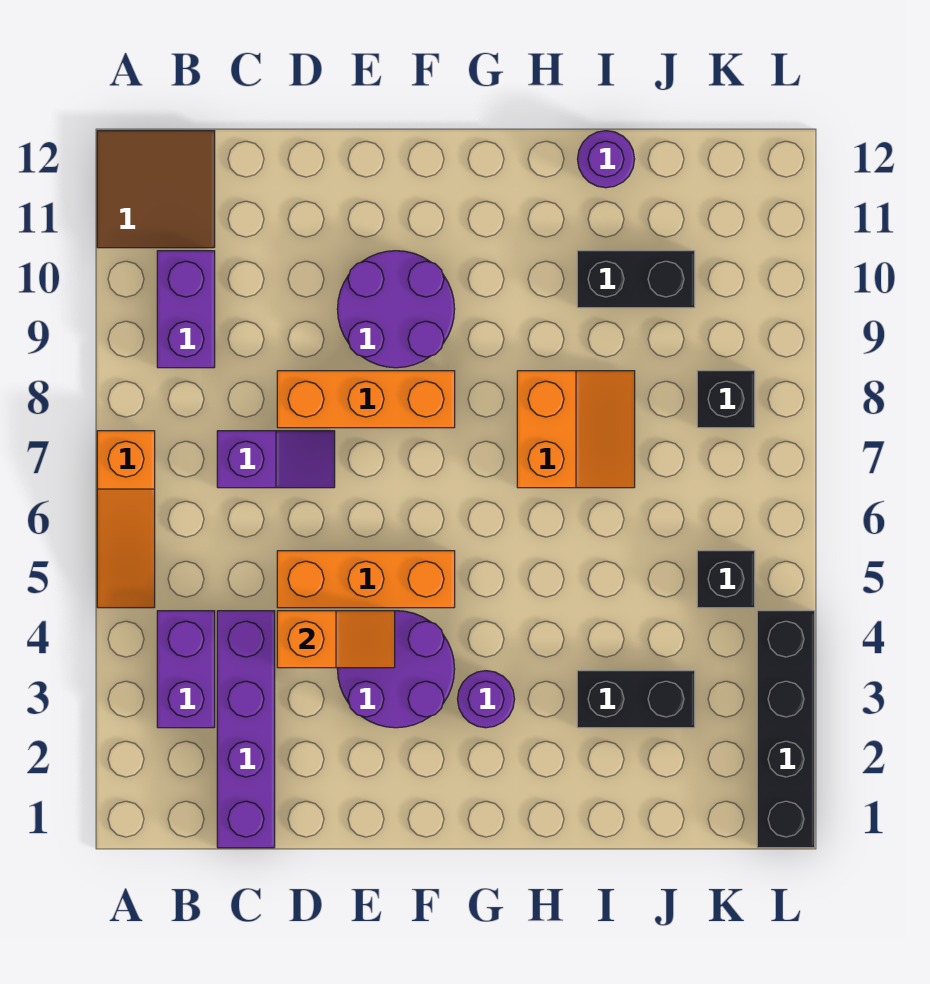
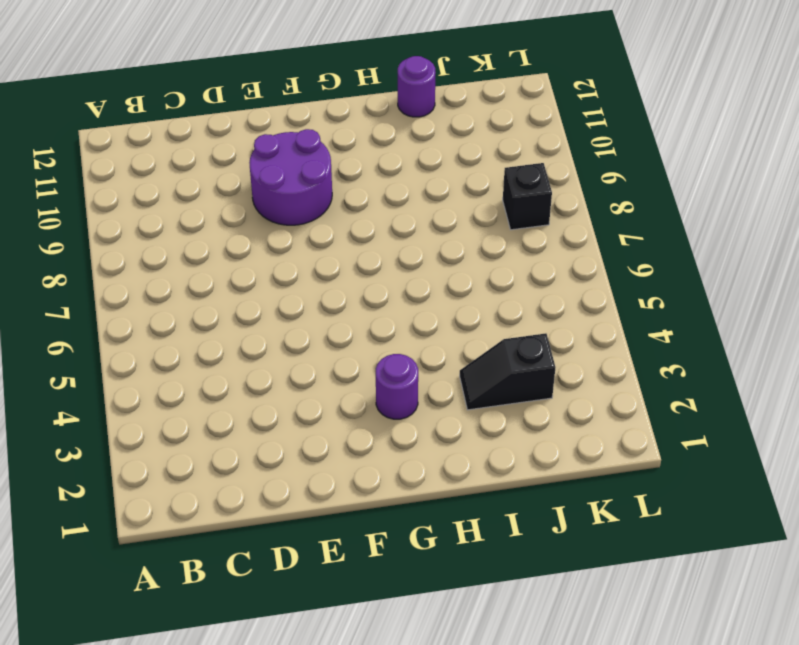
black slope I3:J3 level 1 top J -> black brick I3:J3 level 1
none -> orange slope A5:A7 level 1 top 7
none -> brown tile A11:B12 level 1
none -> purple brick B3:B4 level 1

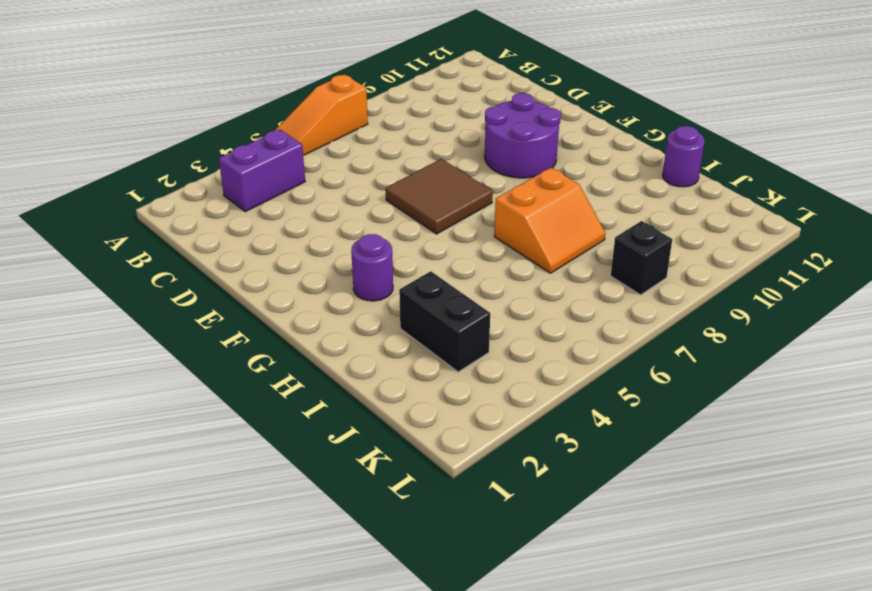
brown tile E6:F7 level 1 -> brown tile A11:B12 level 1
none -> purple brick B9:B10 level 1
none -> purple brick C1:C4 level 1
none -> purple slope C7:D7 level 1 top C

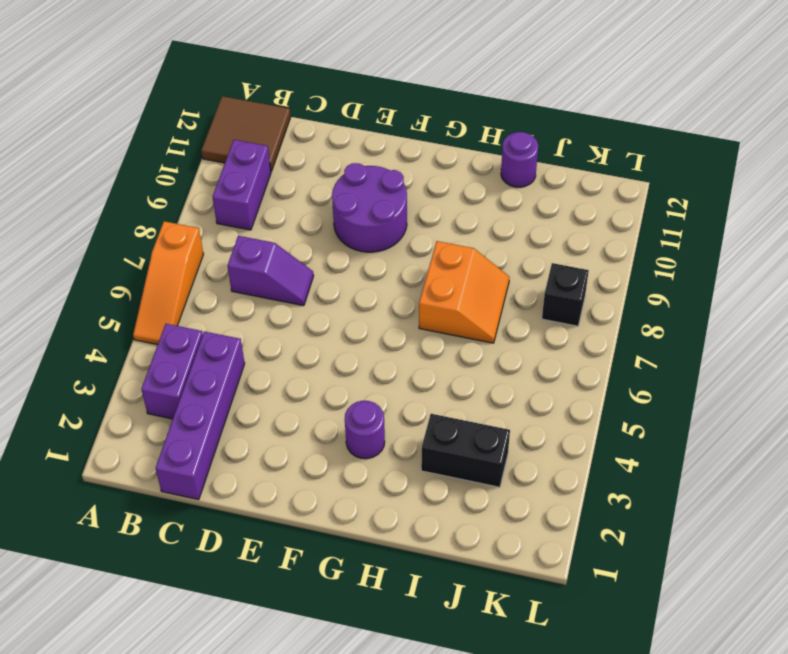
none -> orange brick D5:F5 level 1
none -> orange brick D8:F8 level 1
none -> purple round brick E3:F4 level 1

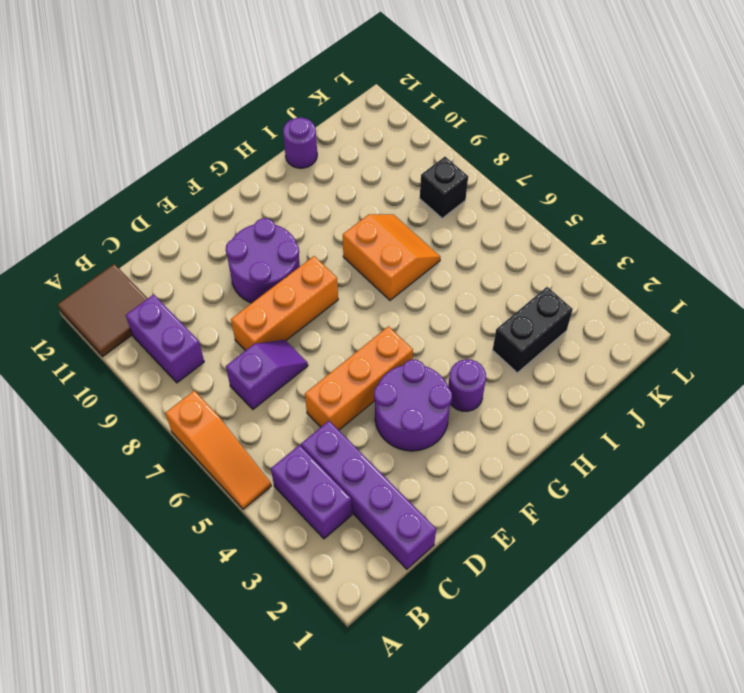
none -> black brick I10:J10 level 1
none -> black brick K5 level 1
none -> black brick L1:L4 level 1

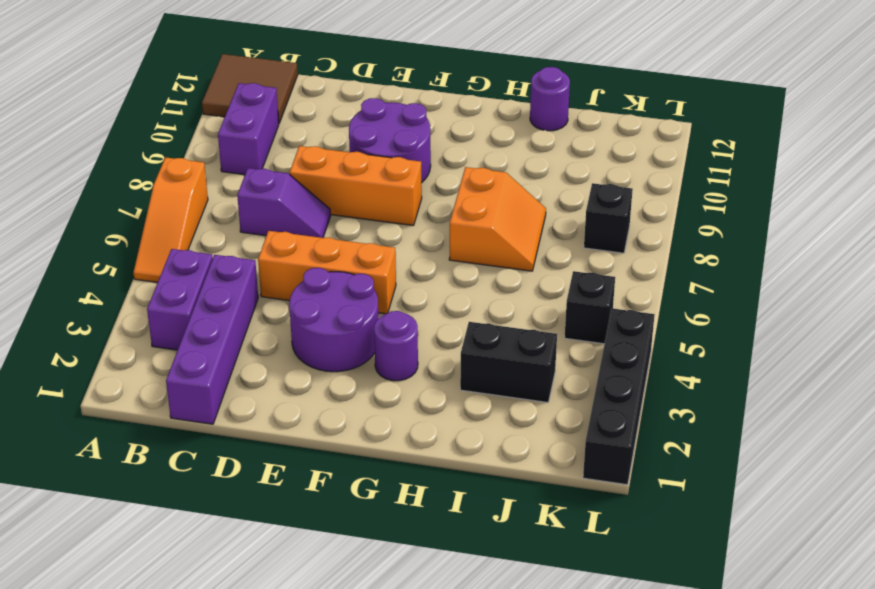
none -> black brick I10:J10 level 1
none -> orange slope D4:E4 level 2 top D

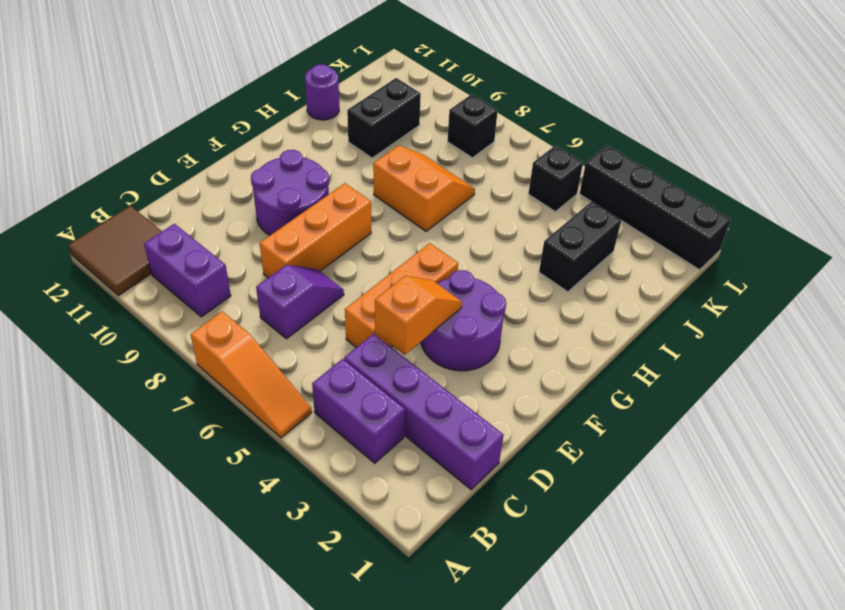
none -> purple round brick G3 level 1

